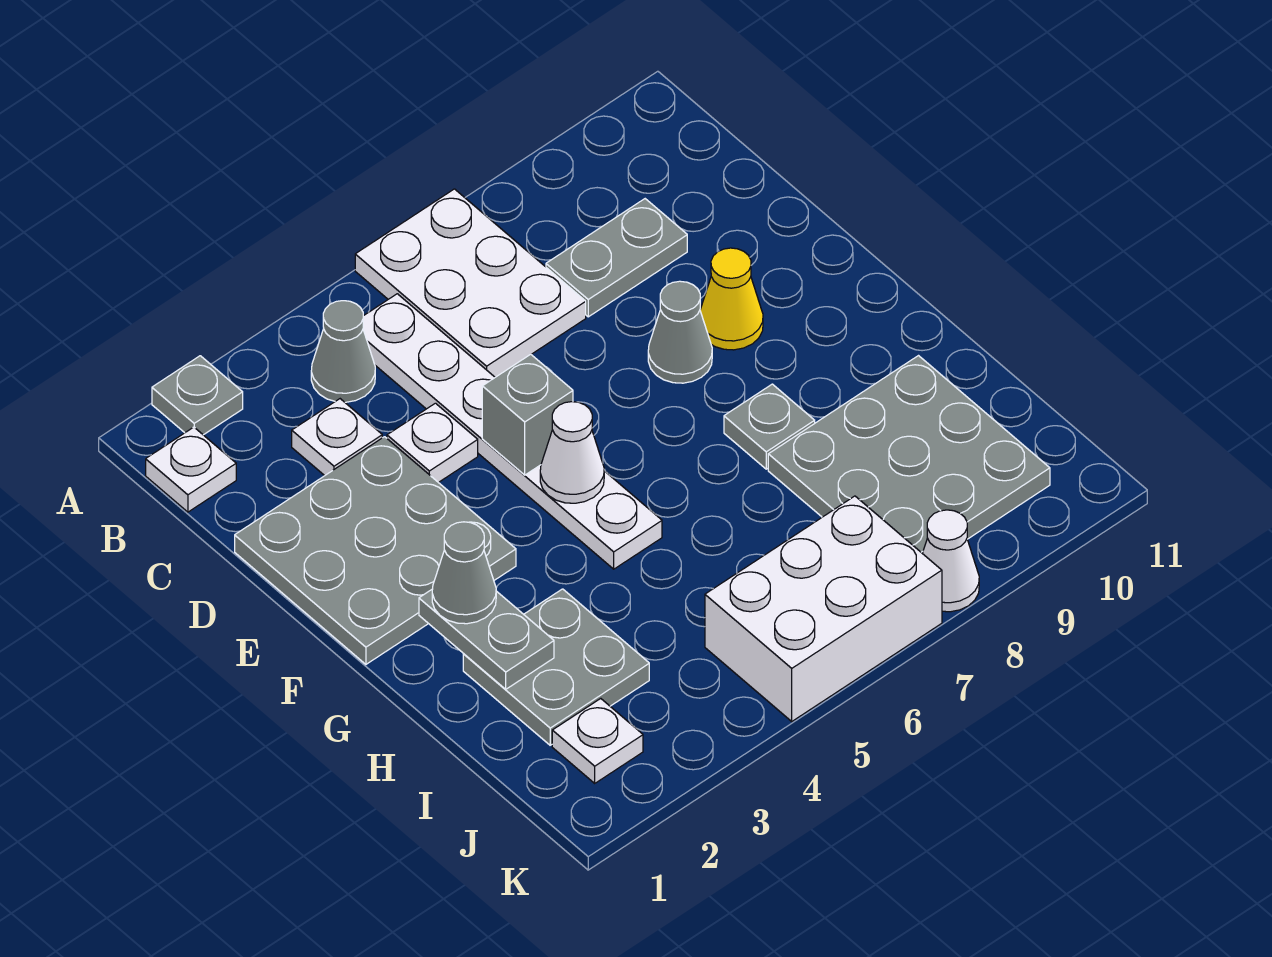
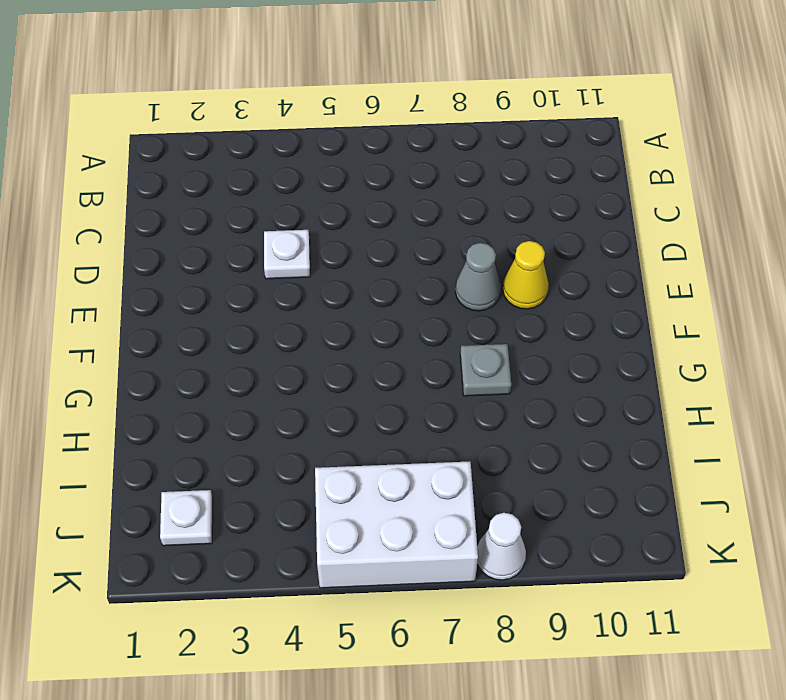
none -> grey plate A2 level 1
none -> white plate A6:C7 level 1
none -> white plate B1 level 1

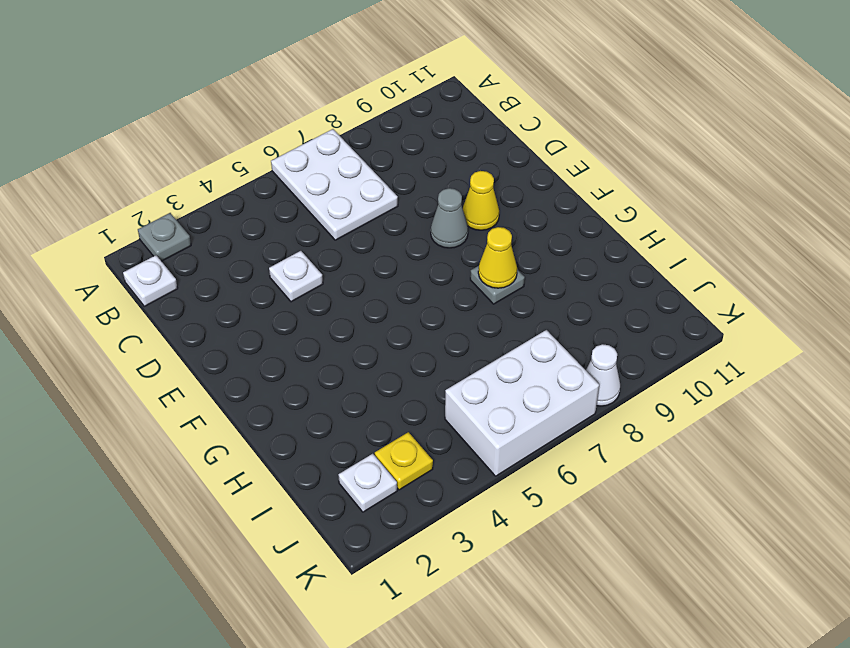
yellow cone G8 level 2 -> none
yellow plate J3 level 1 -> none
none -> grey cone B4 level 1
none -> white plate B5:G5 level 1
none -> white plate C3 level 1

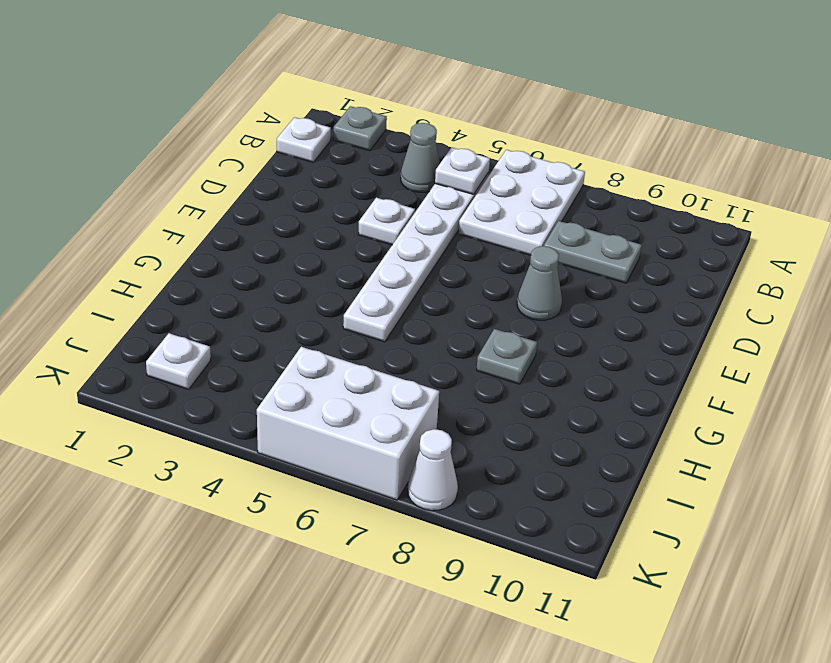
white plate B5 level 2 -> white plate C3 level 1
none -> grey plate D1:F3 level 1
none -> yellow cone E9 level 1
none -> grey plate H2:I3 level 1

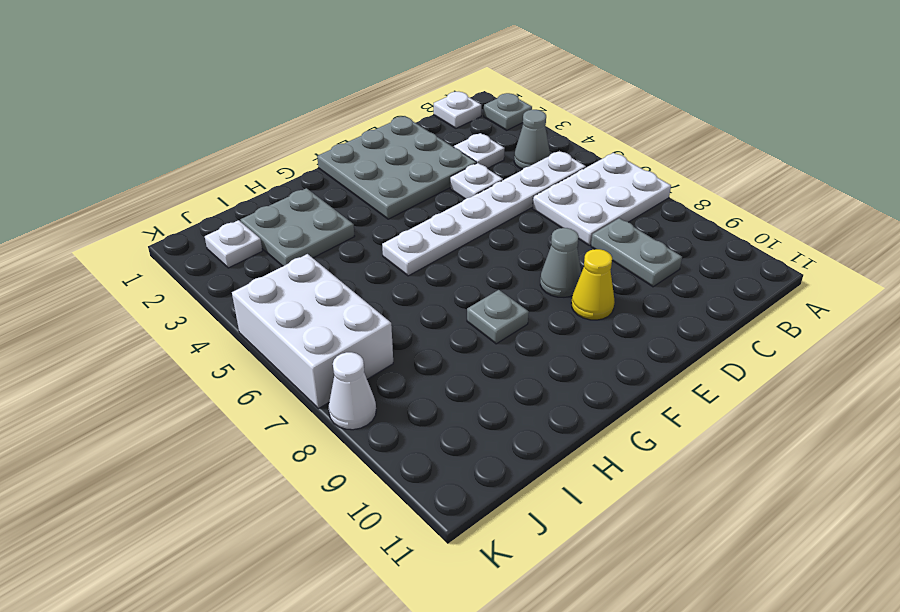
none -> grey plate H8:J10 level 1
none -> grey brick E5 level 2
none -> white cone F5 level 2

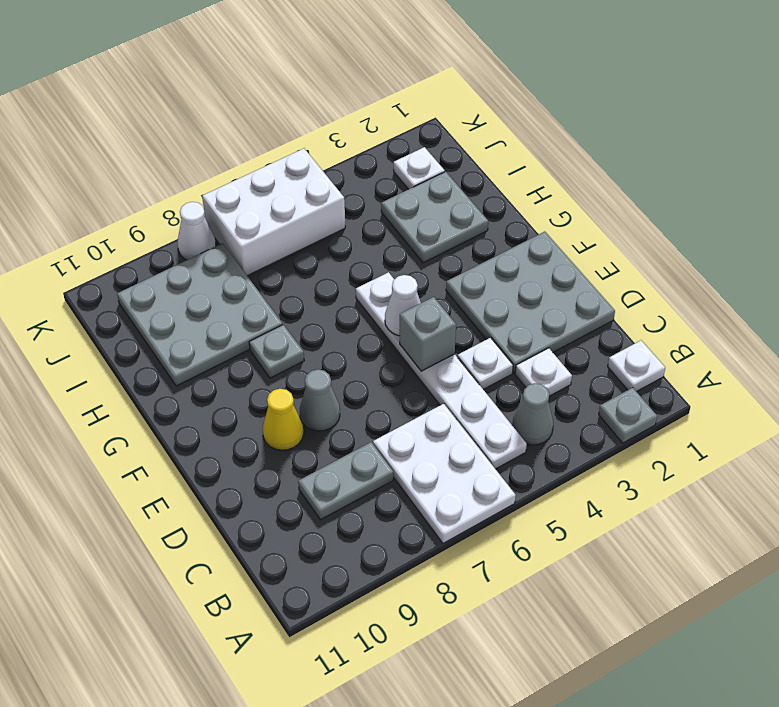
none -> grey plate G2:H2 level 2
none -> grey cone G2 level 3

